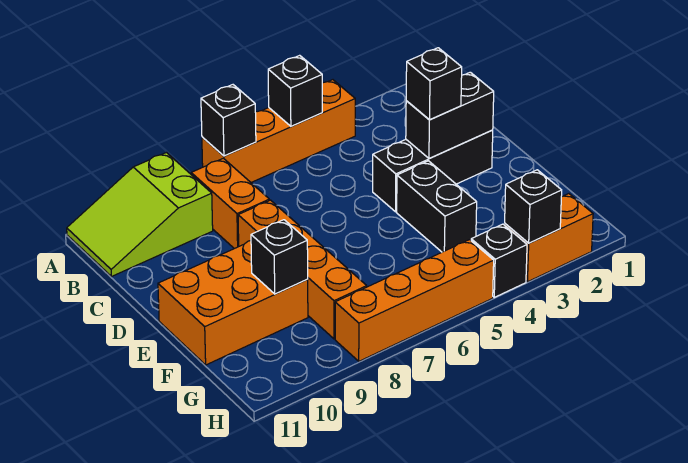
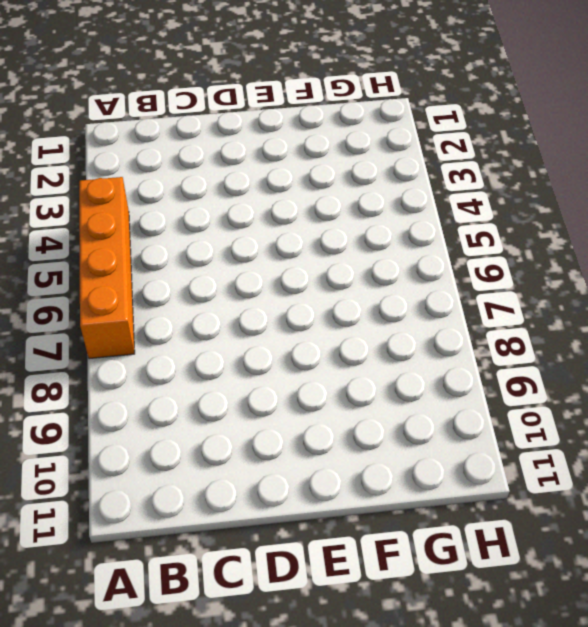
none -> lime slope A9:B11 level 1 top 9
none -> orange brick B8:C8 level 1
none -> black brick D2:D4 level 1

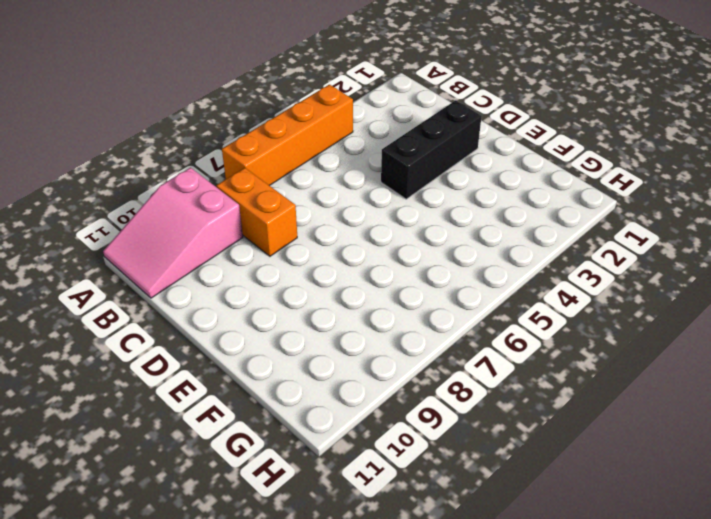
pink slope A9:B11 level 1 top 9 -> lime slope A9:B11 level 1 top 9
none -> orange brick D8:G8 level 1
none -> black brick E4:F4 level 1
none -> orange brick E9:F11 level 1

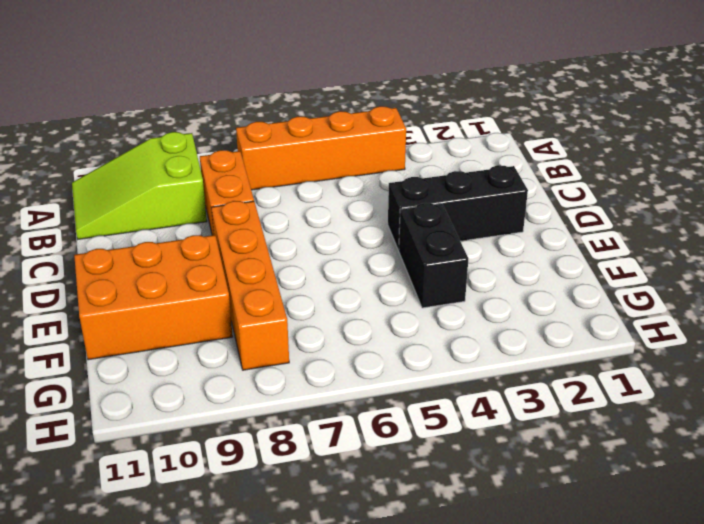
none -> orange brick H2:H3 level 1
none -> black brick H4 level 1
none -> orange brick H5:H8 level 1

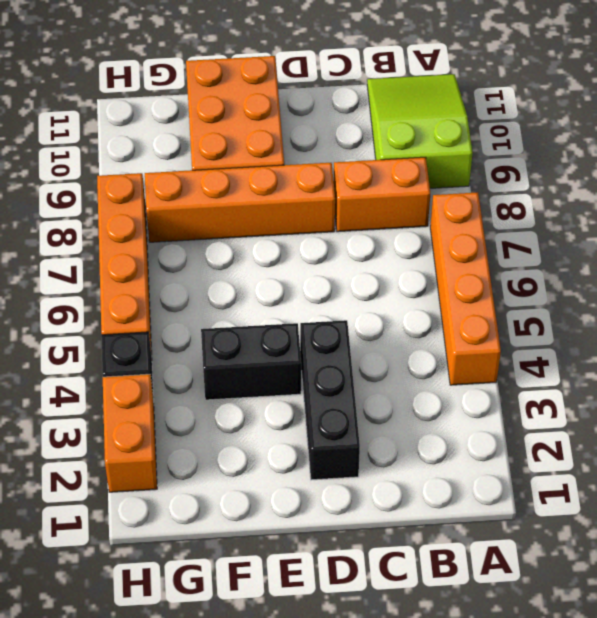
none -> black brick A5 level 2
none -> black brick A7 level 2
none -> black brick D2:D3 level 2

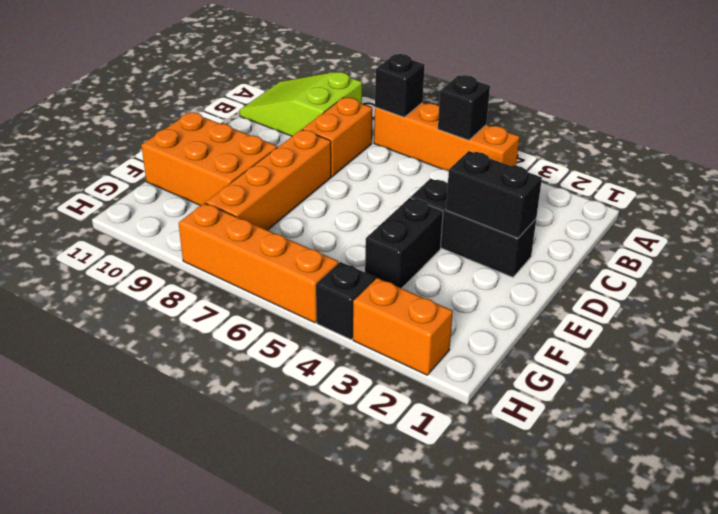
none -> black brick F9 level 2
none -> black brick H3 level 2
none -> black brick D3 level 3

